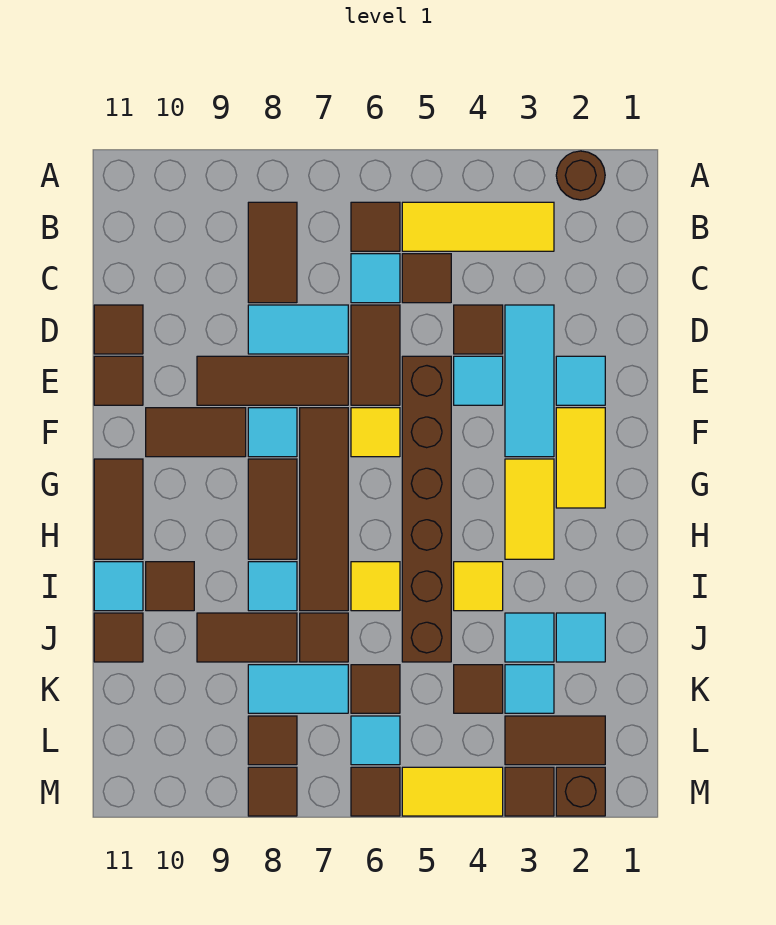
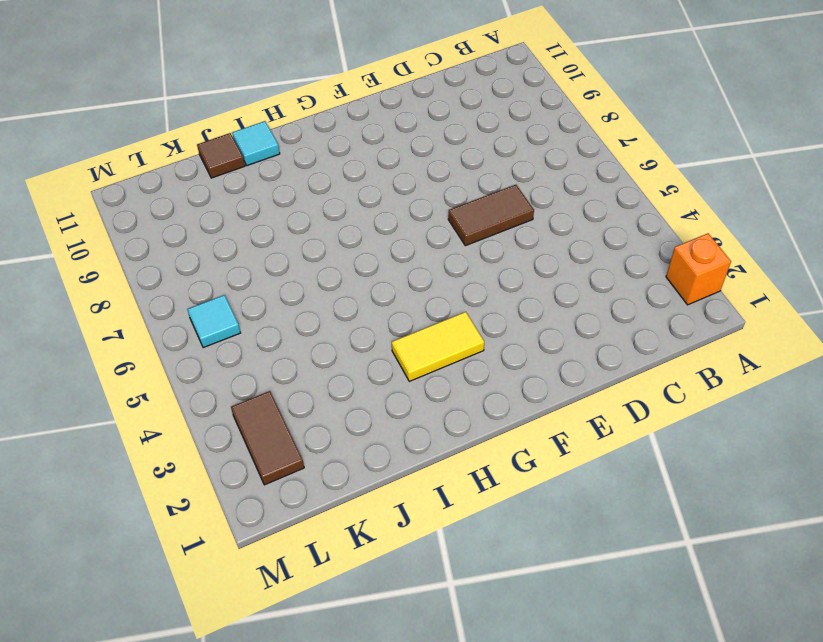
orange brick A2 level 1 -> brown round brick A2 level 1
none -> yellow tile B3:B5 level 1
none -> brown tile B6 level 1
none -> brown tile B8:C8 level 1
none -> brown tile C5 level 1

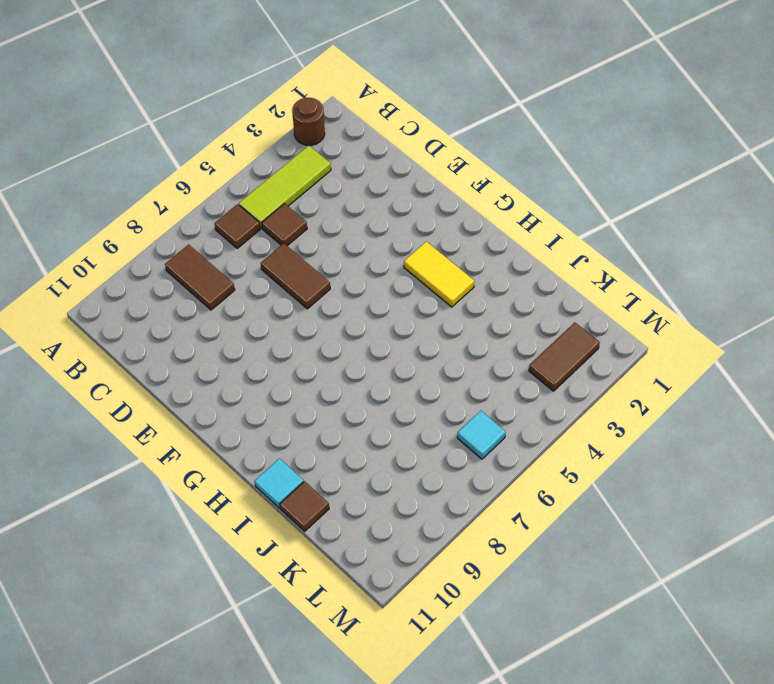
lime tile B3:B5 level 1 -> yellow tile B3:B5 level 1
none -> cyan tile C6 level 1
none -> cyan tile D3:F3 level 1
none -> brown tile D4 level 1
none -> cyan tile D7:D8 level 1

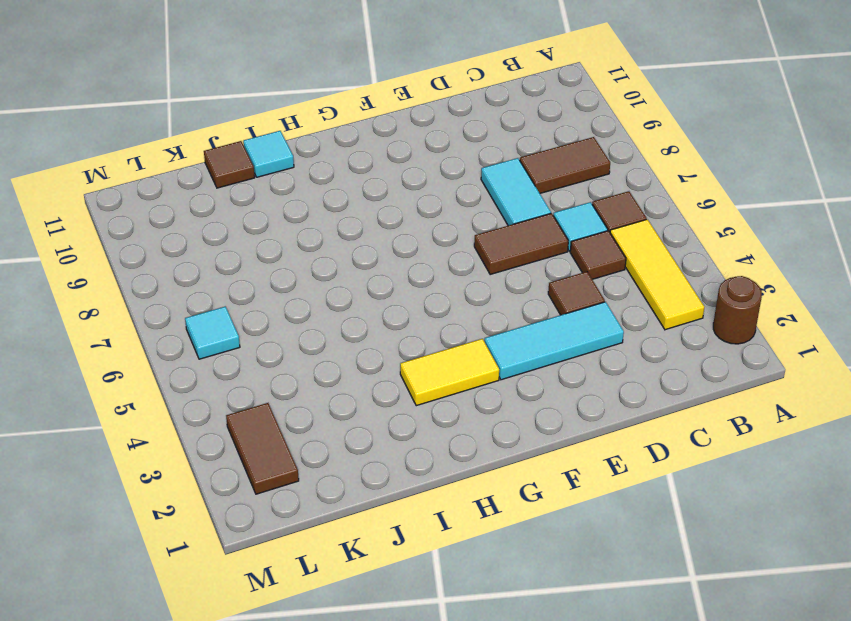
none -> brown tile D11 level 1
none -> cyan tile E2 level 1
none -> cyan tile E4 level 1
none -> brown brick E5:J5 level 1

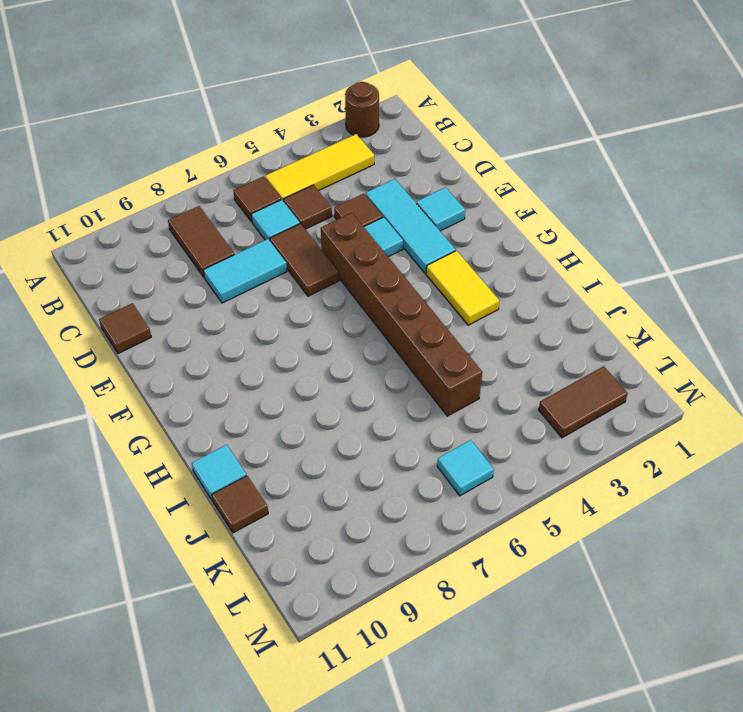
none -> brown tile E7:E9 level 1
none -> brown tile E11 level 1
none -> yellow tile F2:G2 level 1
none -> yellow tile F6 level 1

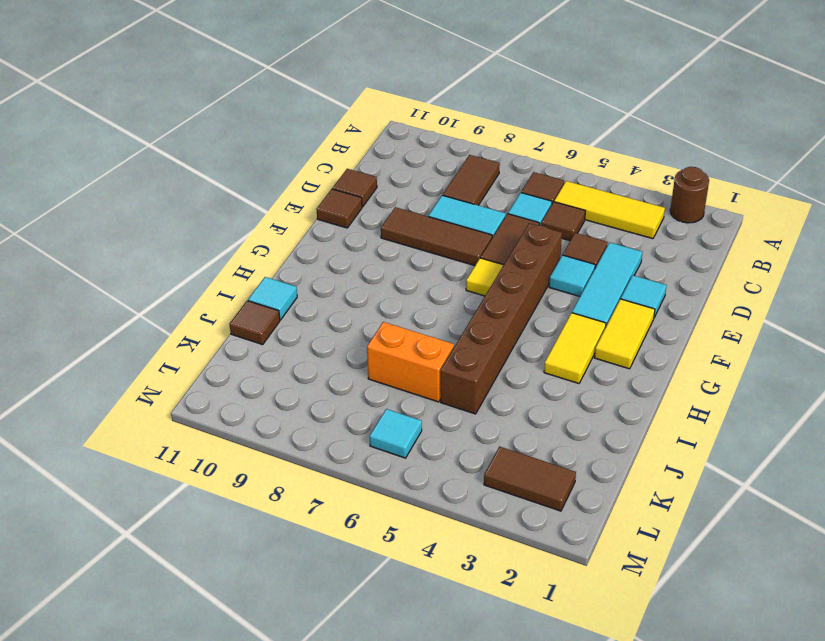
orange brick J6:J7 level 1 -> brown tile J7 level 1
none -> brown tile F7:I7 level 1
none -> cyan tile F8 level 1
none -> brown tile F9:F10 level 1
none -> brown tile G8:H8 level 1

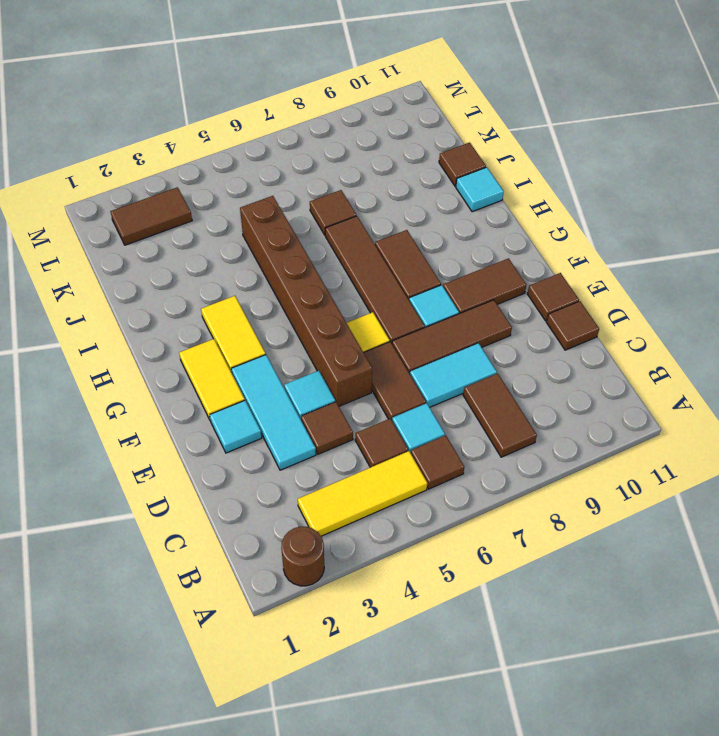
none -> brown tile G11:H11 level 1
none -> yellow tile I4 level 1
none -> yellow tile I6 level 1
none -> cyan tile I8 level 1

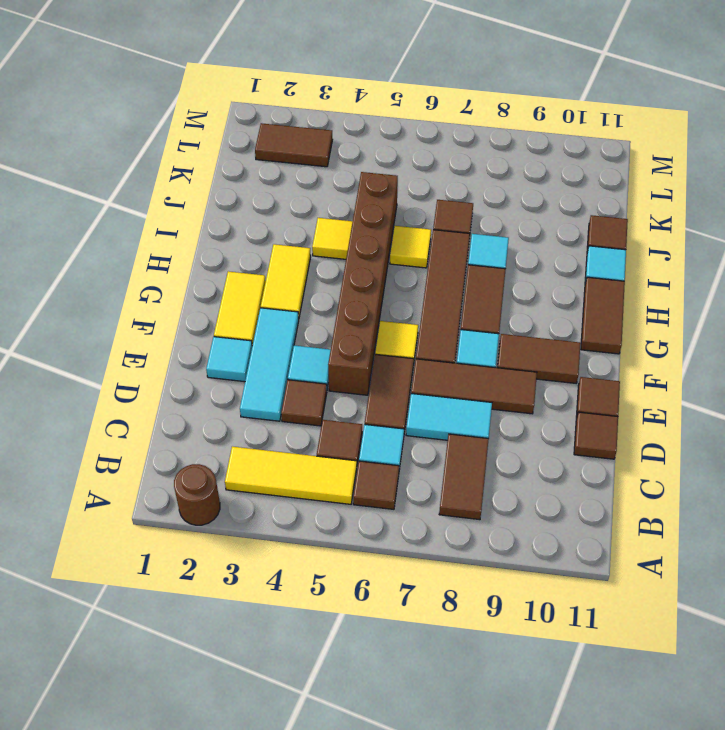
none -> brown tile I10 level 1
none -> cyan tile J2 level 1
none -> cyan tile J3 level 1
none -> brown tile J8:J9 level 1

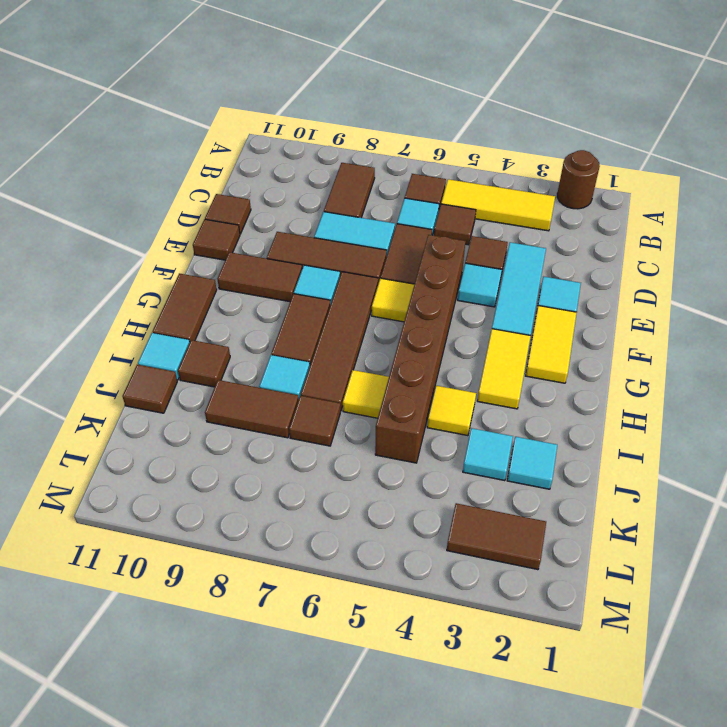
none -> cyan tile K3 level 1
none -> brown tile K4 level 1
none -> brown tile K6 level 1
none -> cyan tile K7:K8 level 1

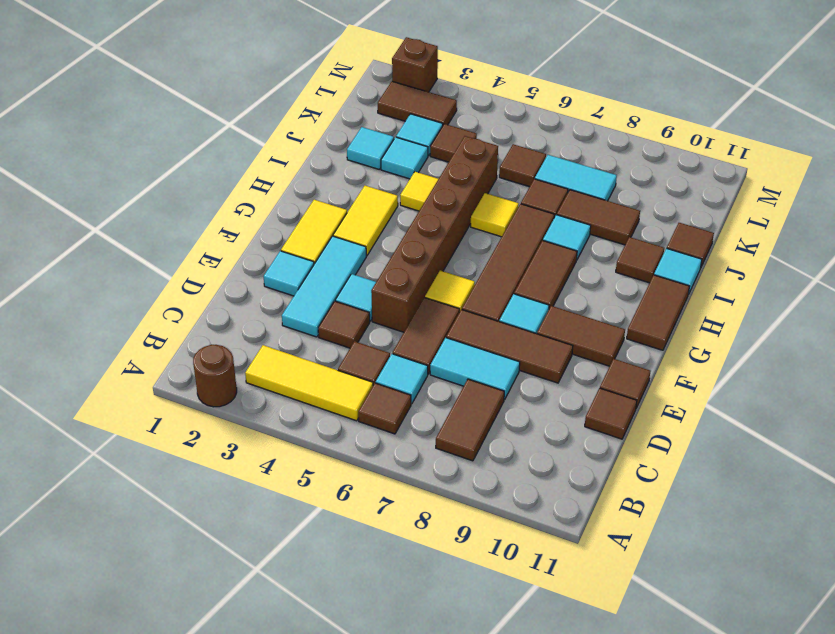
none -> cyan tile L6 level 1
none -> brown tile L8 level 1
none -> brown tile M3 level 1
none -> yellow tile M4:M5 level 1

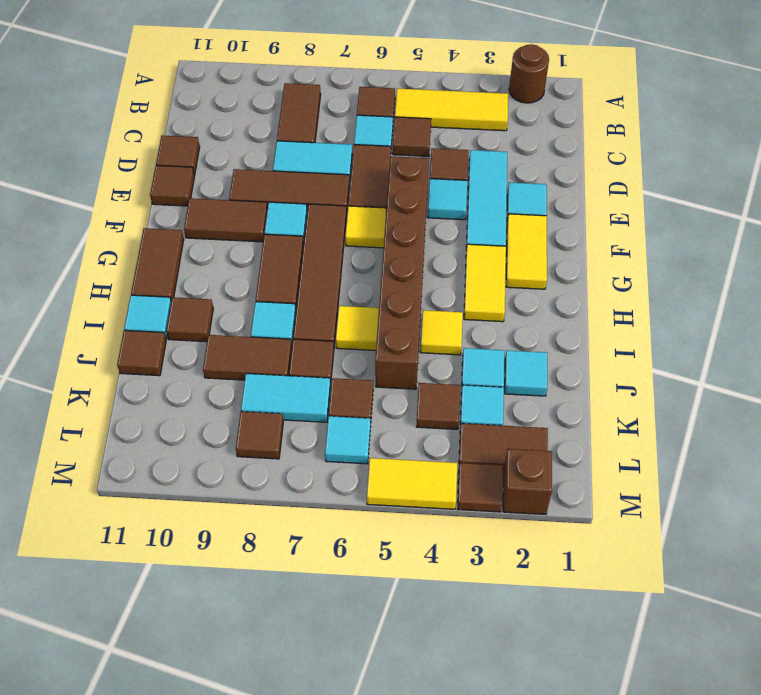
none -> brown tile M6 level 1
none -> brown tile M8 level 1

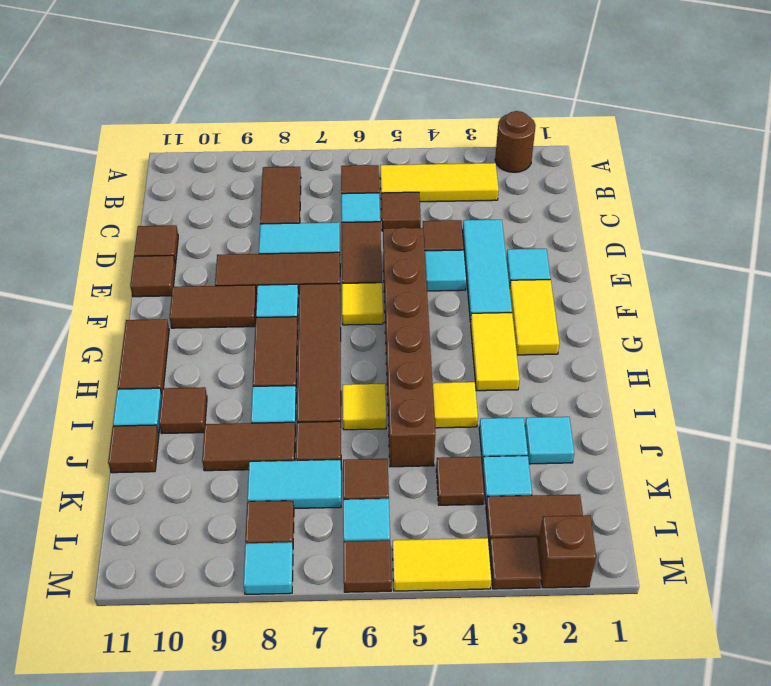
cyan tile M8 level 1 -> brown tile M8 level 1

